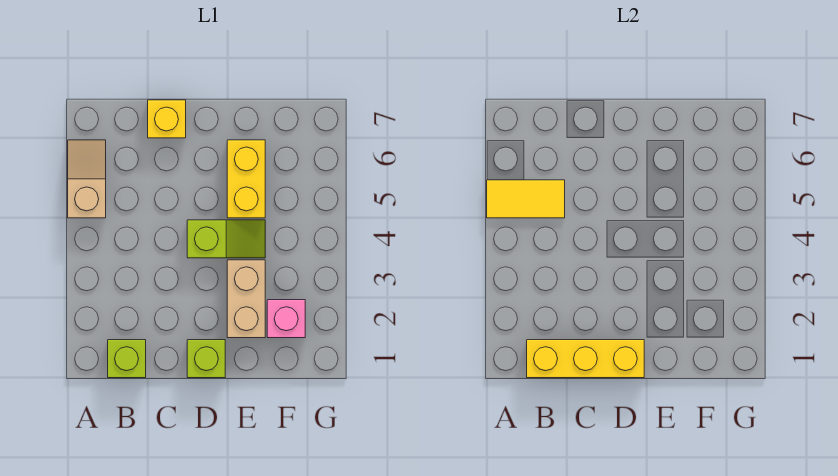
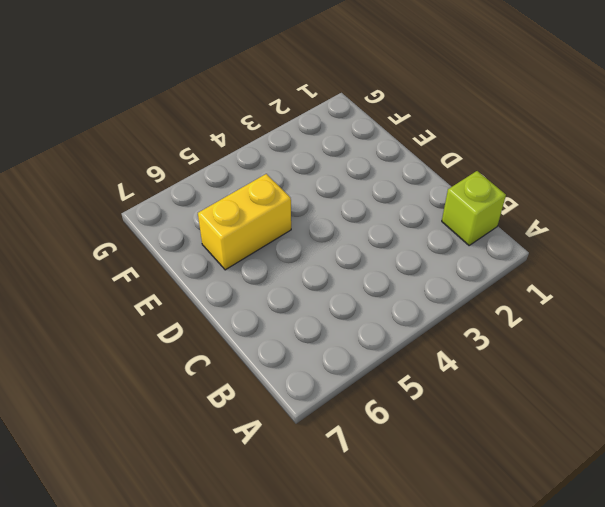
none -> tan slope A5:A6 level 1 top 5
none -> yellow brick C7 level 1

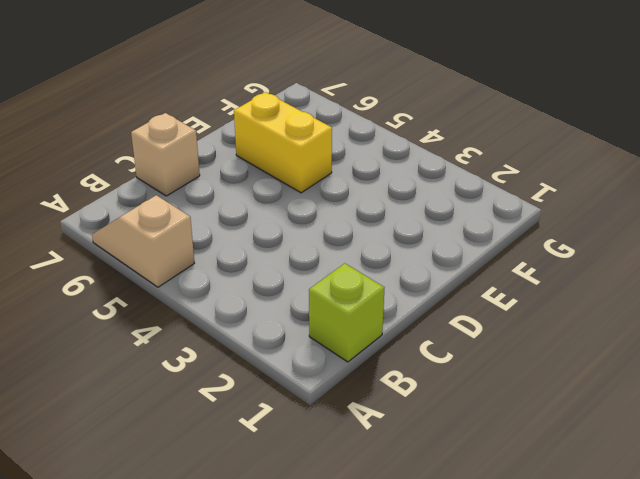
tan brick C7 level 1 -> yellow brick C7 level 1
none -> lime brick D1 level 1
none -> lime slope D4:E4 level 1 top D

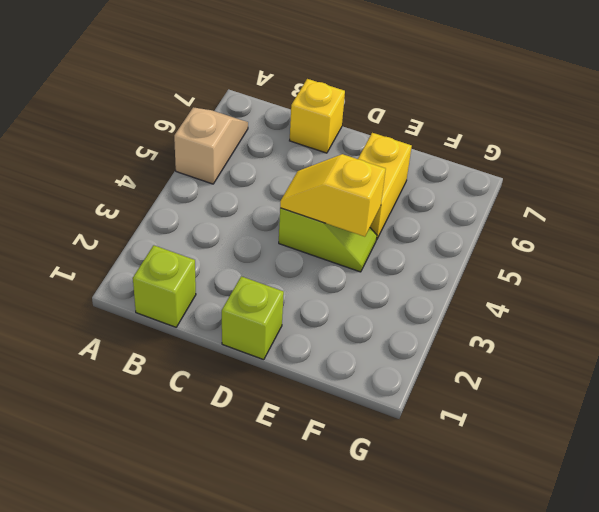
yellow slope D4:E4 level 2 top E -> none
none -> tan brick E2:E3 level 1
none -> pink brick F2 level 1

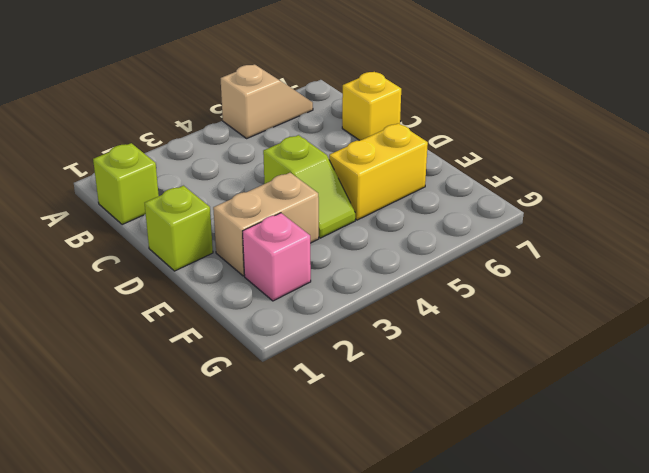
none -> yellow tile A5:B5 level 2
none -> yellow brick B1:D1 level 2

